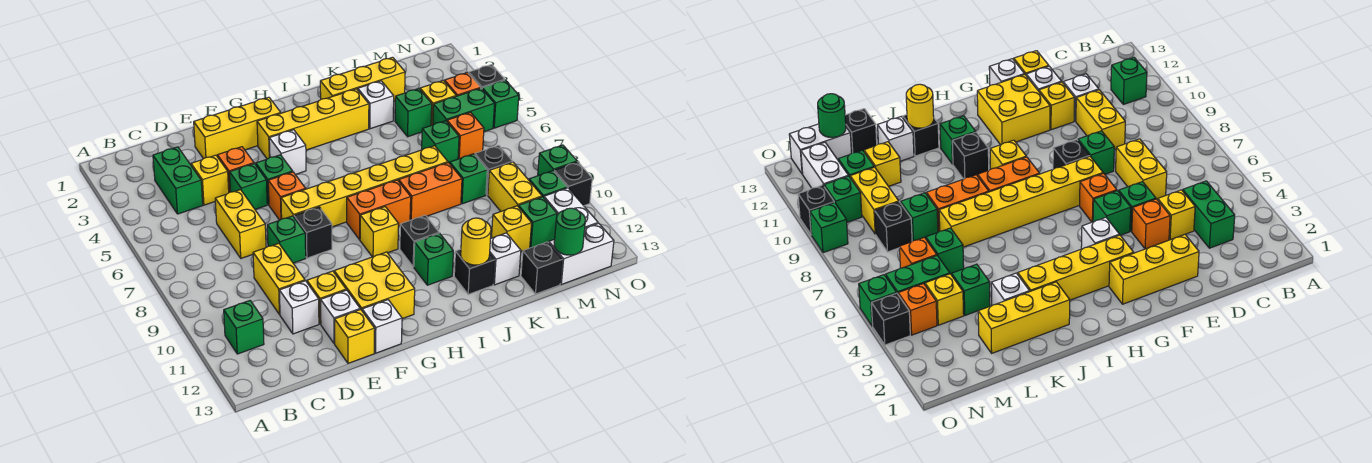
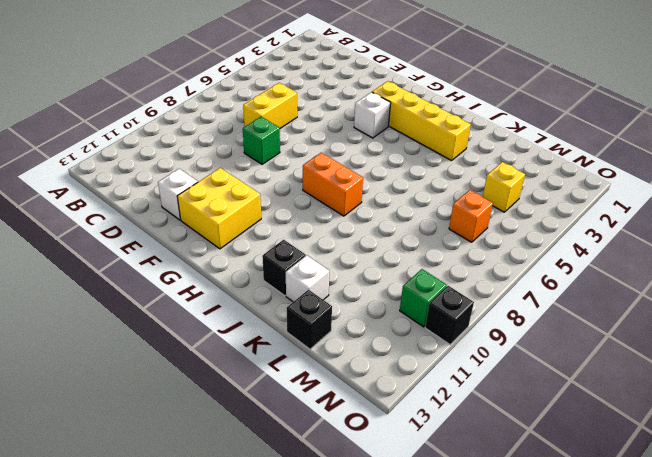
none -> green brick B11 level 1
none -> green brick C3:C4 level 1
none -> yellow brick D4 level 1
none -> yellow brick D9:D10 level 1

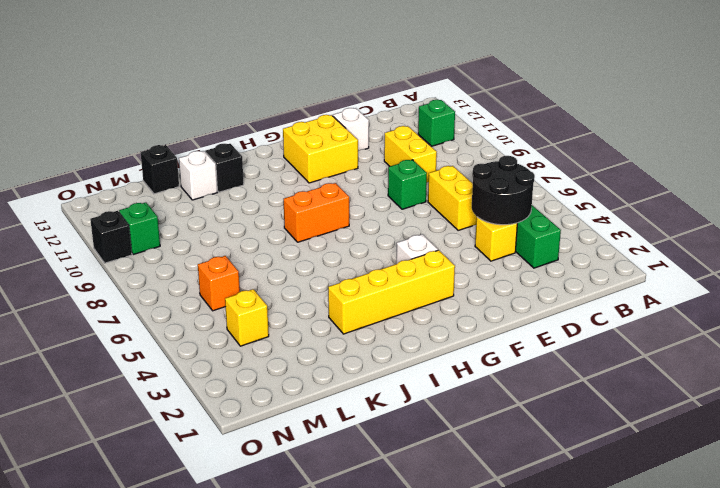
black round brick C4:D5 level 2 -> none
none -> white brick D11 level 1
none -> yellow brick E2:G2 level 1
none -> orange brick E4 level 1
none -> green brick E5 level 1

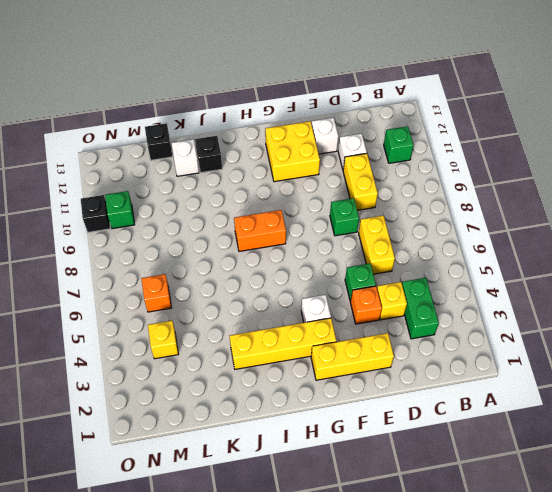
none -> yellow brick E11 level 1
none -> yellow brick E13 level 1
none -> green brick F5 level 1
none -> orange brick F6 level 1

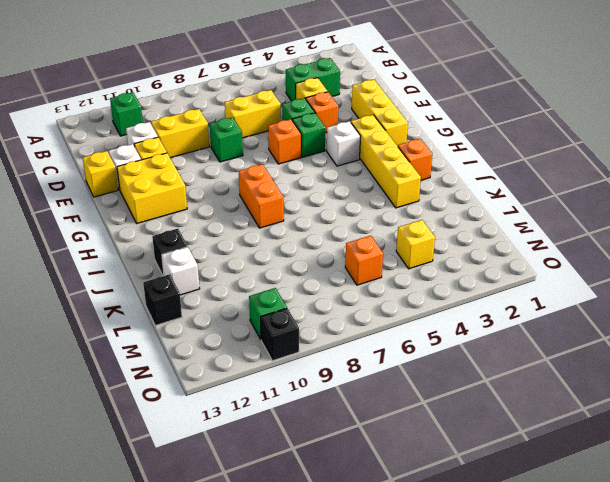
orange brick I2 level 1 -> orange brick N4 level 1
none -> yellow brick F7:K7 level 1
none -> black brick F8 level 1
none -> white brick F13 level 1
none -> yellow brick H9 level 1

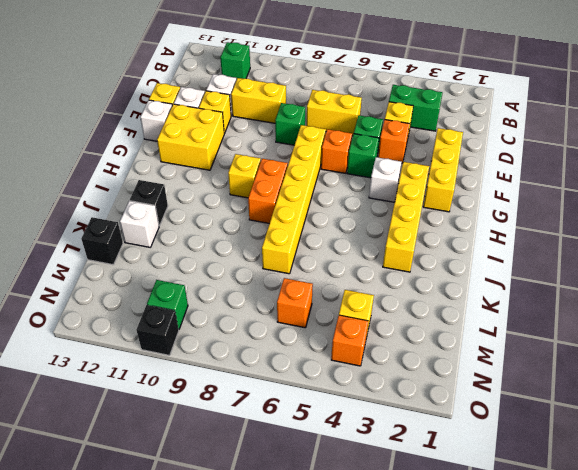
none -> black brick F8 level 1
none -> black brick I10 level 1
none -> green brick I11 level 1
none -> yellow brick J2:L2 level 1

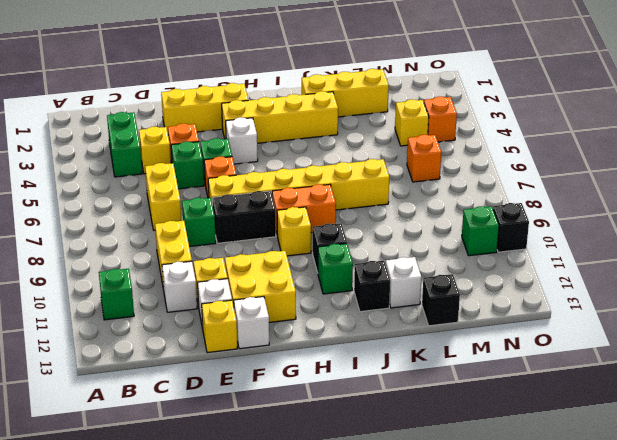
black brick F8:G8 level 1 -> black brick F8 level 1
none -> orange brick J8:K8 level 1
none -> white brick K3 level 1
none -> green brick L4 level 1
none -> green brick L6 level 1

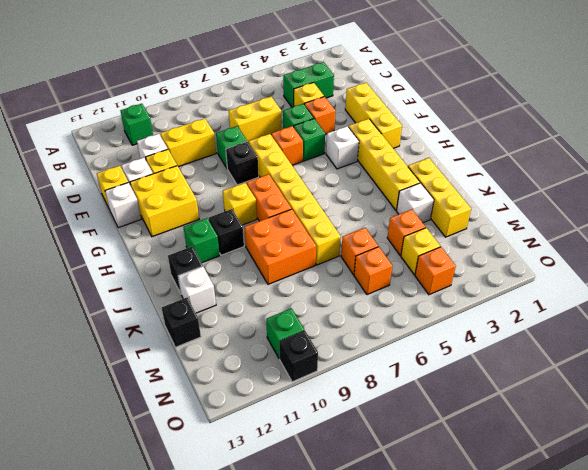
orange brick J8:K9 level 1 -> orange brick J8:K8 level 1
orange brick L4 level 1 -> green brick L4 level 1
orange brick L6 level 1 -> green brick L6 level 1
none -> green brick L8 level 1
none -> yellow brick L11 level 1
none -> green brick M5:N5 level 1
none -> black brick M8 level 1

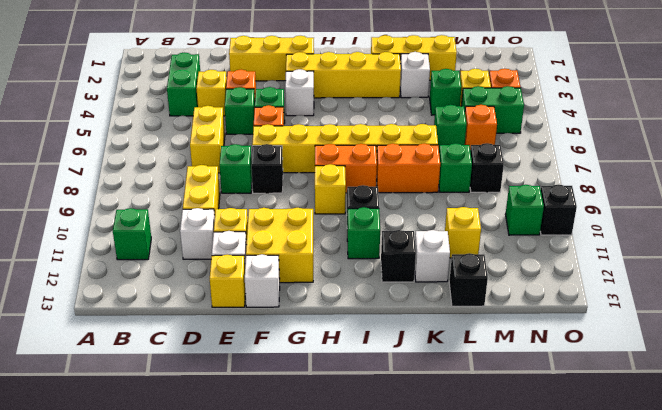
none -> yellow brick M9:M10 level 1
none -> green brick M11 level 1
none -> white brick M13:N13 level 1
none -> white brick N11:N12 level 1

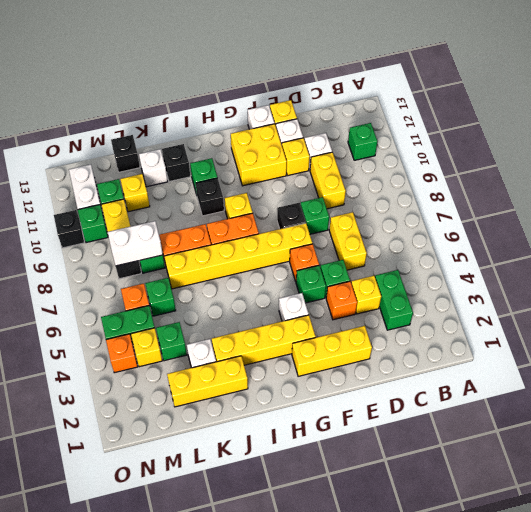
white brick L8:M8 level 2 -> white brick M13:N13 level 1
none -> black brick O4 level 1
none -> green brick O5 level 1
none -> green brick O9 level 1
none -> yellow round brick J12 level 2

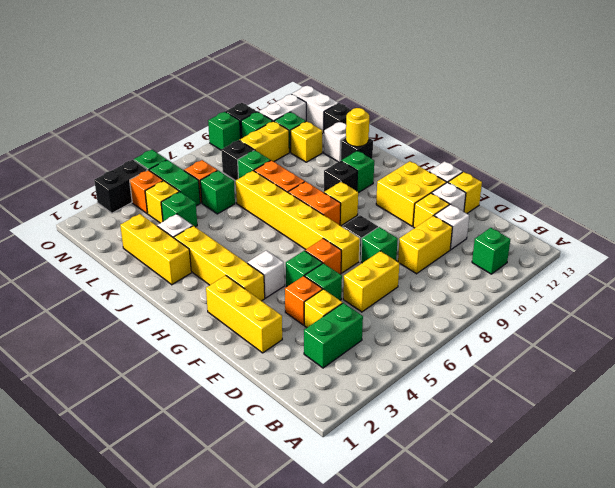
black brick O3:O4 level 1 -> black brick O4 level 1
none -> green round brick M13 level 2

